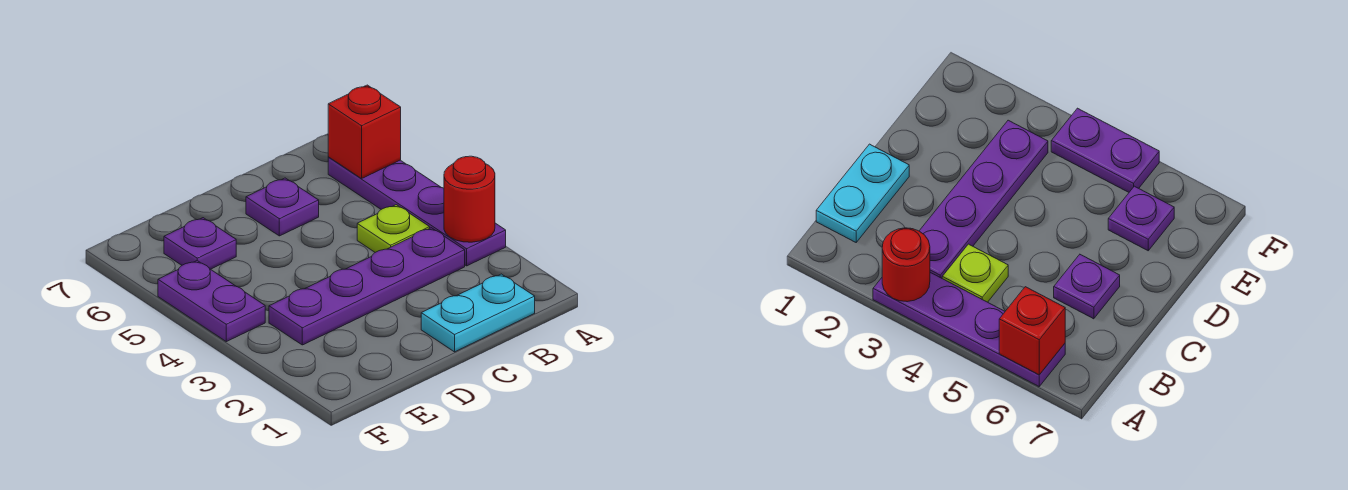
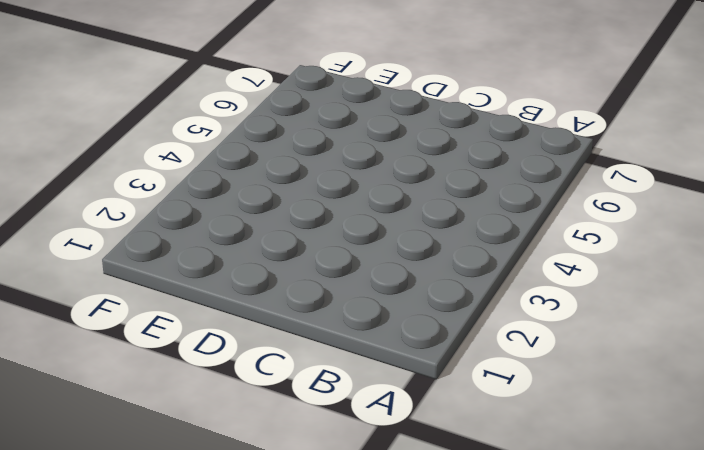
none -> purple plate A3:A6 level 1
none -> cyan plate B1:C1 level 1

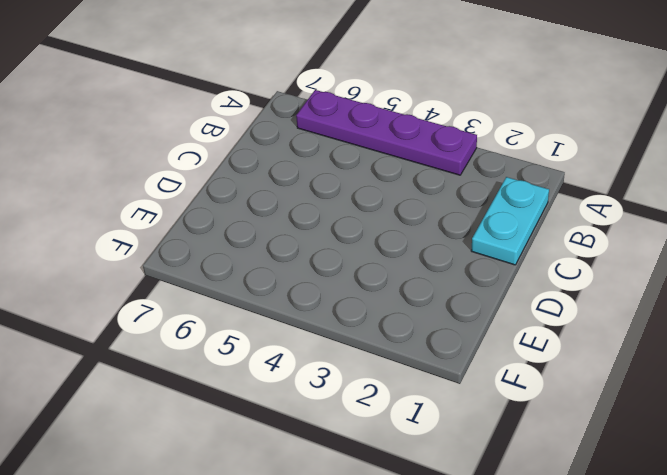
none -> purple plate B3:E3 level 1
none -> lime plate B4 level 1

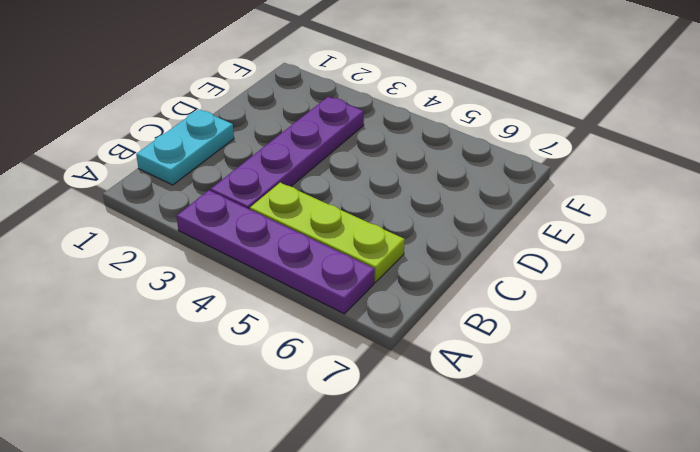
lime plate B4:B6 level 1 -> lime plate B4 level 1
none -> purple plate C6 level 1
none -> purple plate E6 level 1

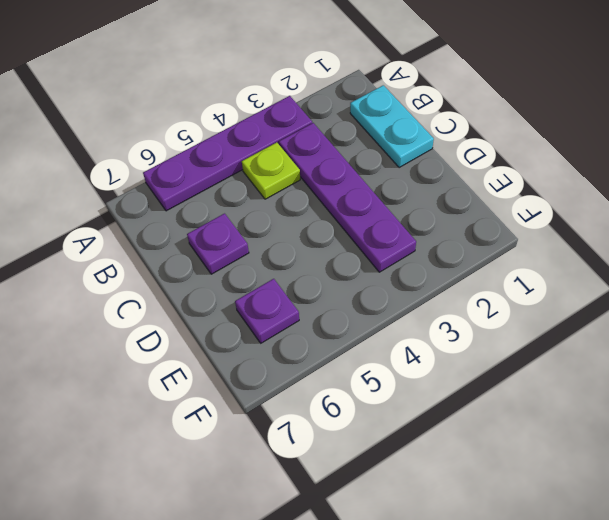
none -> purple plate F4:F5 level 1
none -> red round brick A3 level 2

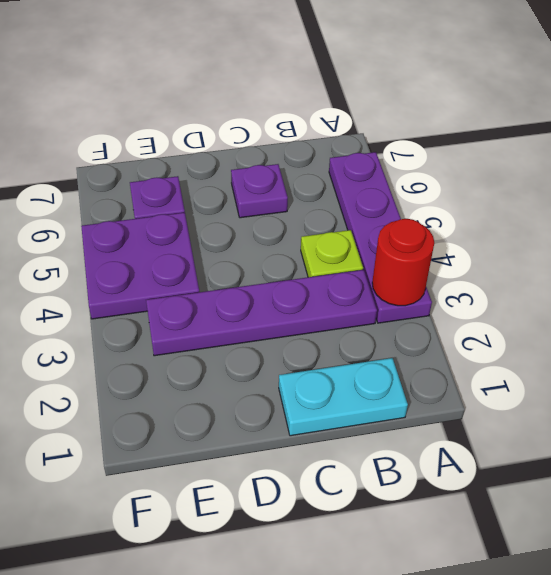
purple plate E4:F5 level 1 -> purple plate F4:F5 level 1
none -> red brick A6 level 2

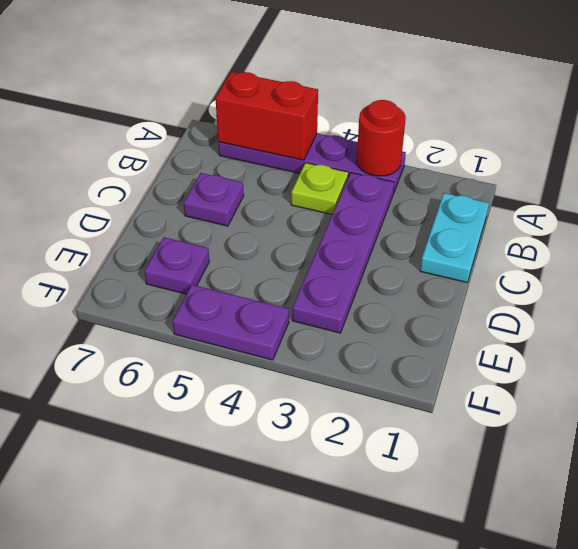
red brick A5:A6 level 2 -> red brick A6 level 2

